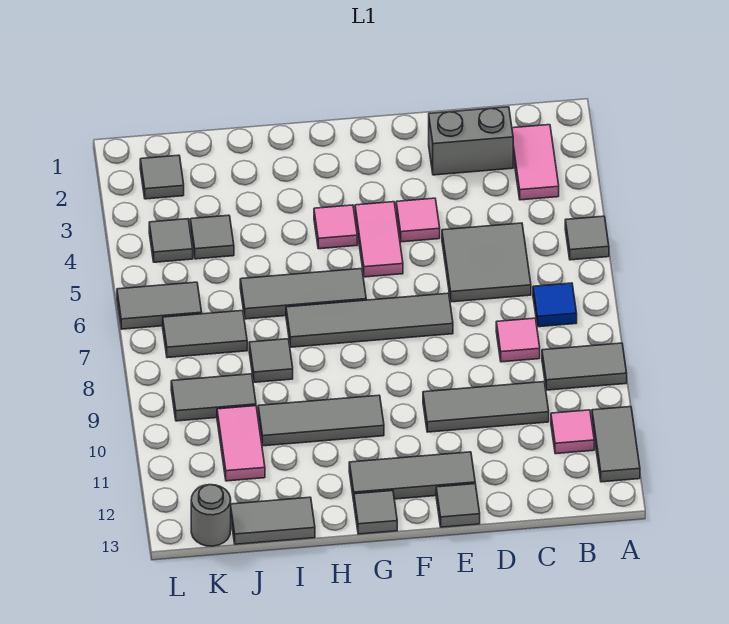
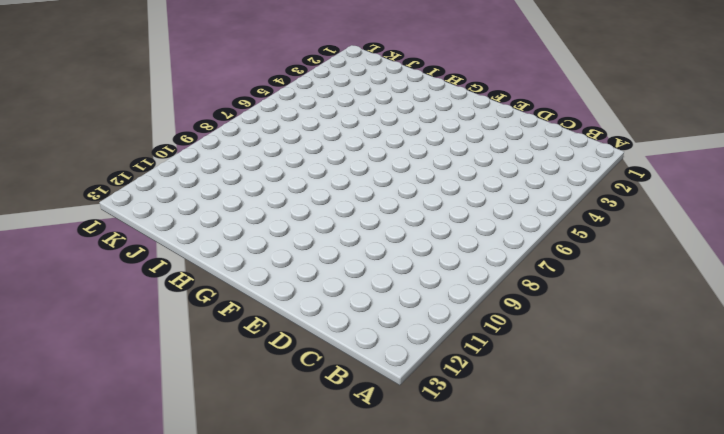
none -> grey tile A5 level 1
none -> grey tile A9:B9 level 1
none -> grey tile A11:A12 level 1

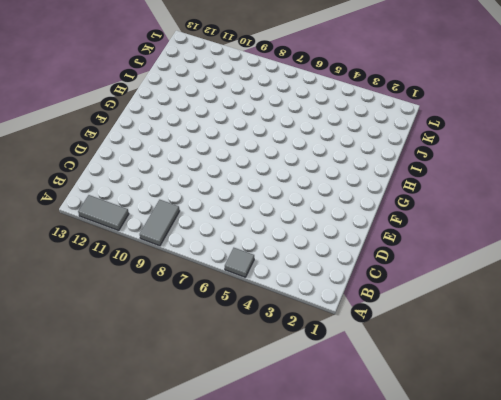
none -> pink tile B2:B3 level 1
none -> blue tile B7 level 1
none -> pink tile B11 level 1

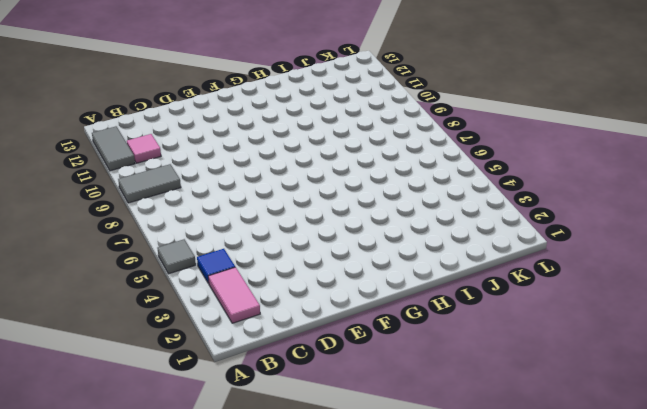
blue tile B4 level 1 -> blue tile B7 level 1
none -> grey brick C2:D2 level 1
none -> grey tile C5:D6 level 1
none -> pink tile C8 level 1

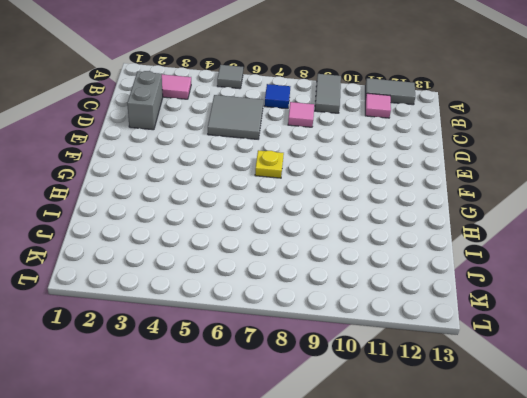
yellow plate F7 level 1 -> grey tile E7:H7 level 1
none -> grey tile C10:E10 level 1
none -> pink tile E4 level 1
none -> grey tile E12:G12 level 1

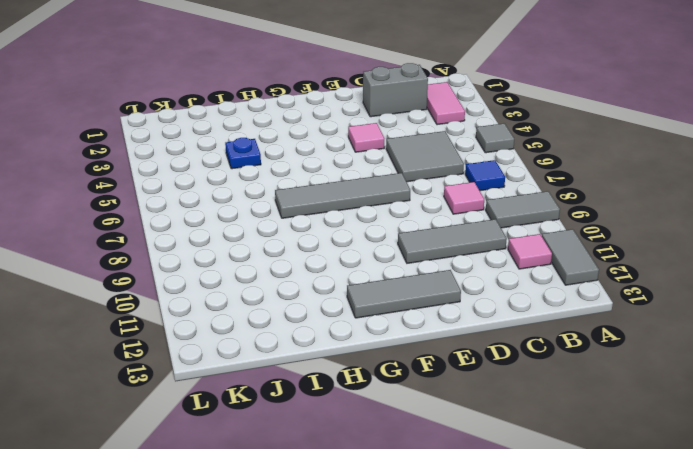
blue plate I4 level 1 -> none
none -> grey tile E13 level 1
none -> pink tile F4:F5 level 1
none -> pink tile G4 level 1

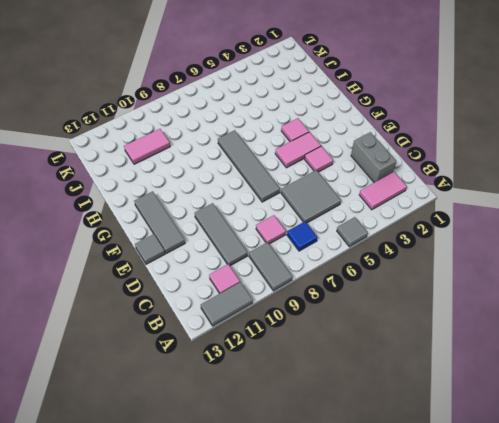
none -> grey tile G6:I6 level 1
none -> grey tile G10:I10 level 1
none -> grey tile G13 level 1

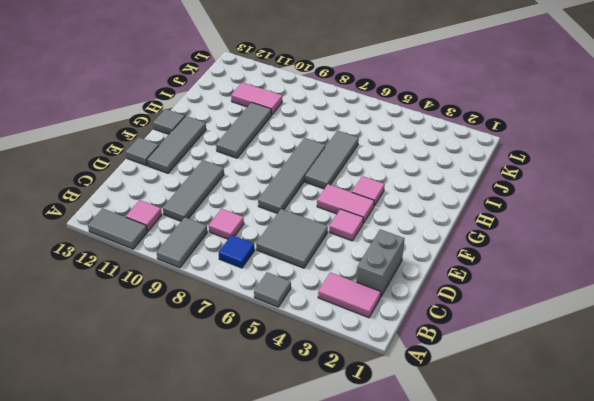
none -> grey tile I8 level 1
none -> grey tile I13:J13 level 1
none -> grey tile J4 level 1

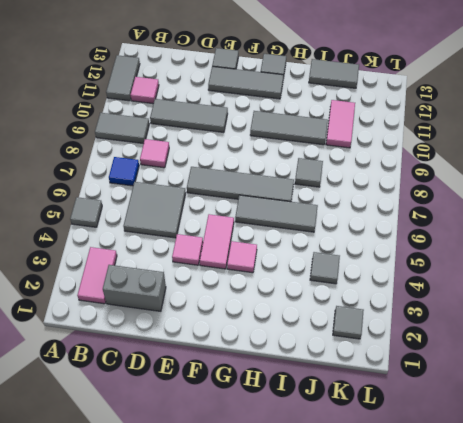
none -> grey tile J7:K7 level 1
none -> grey tile J9:K9 level 1
none -> grey tile K4 level 1

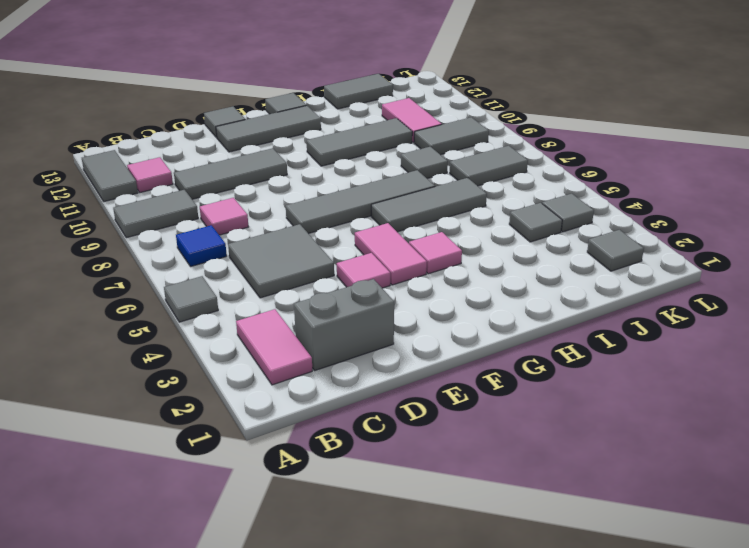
none -> grey tile K6:L6 level 1
none -> grey round brick K13 level 1

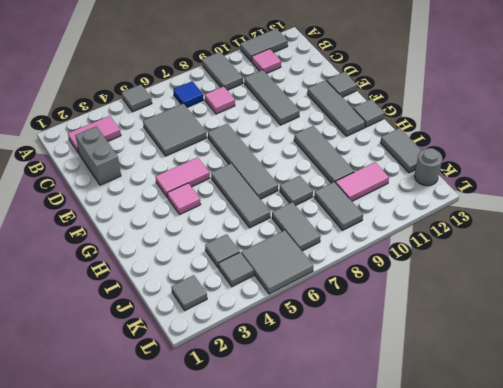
grey tile K5:L6 level 1 -> grey tile K6:L6 level 1
none -> pink tile E4 level 1

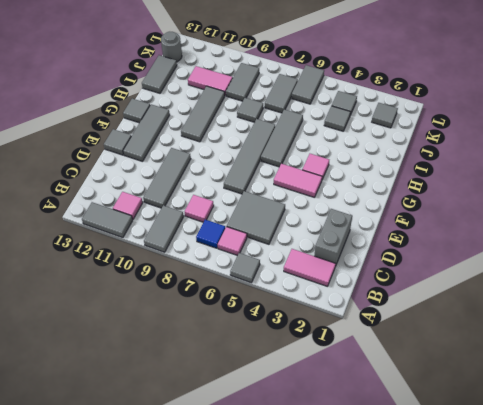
pink tile B6 level 1 -> pink tile E4 level 1

